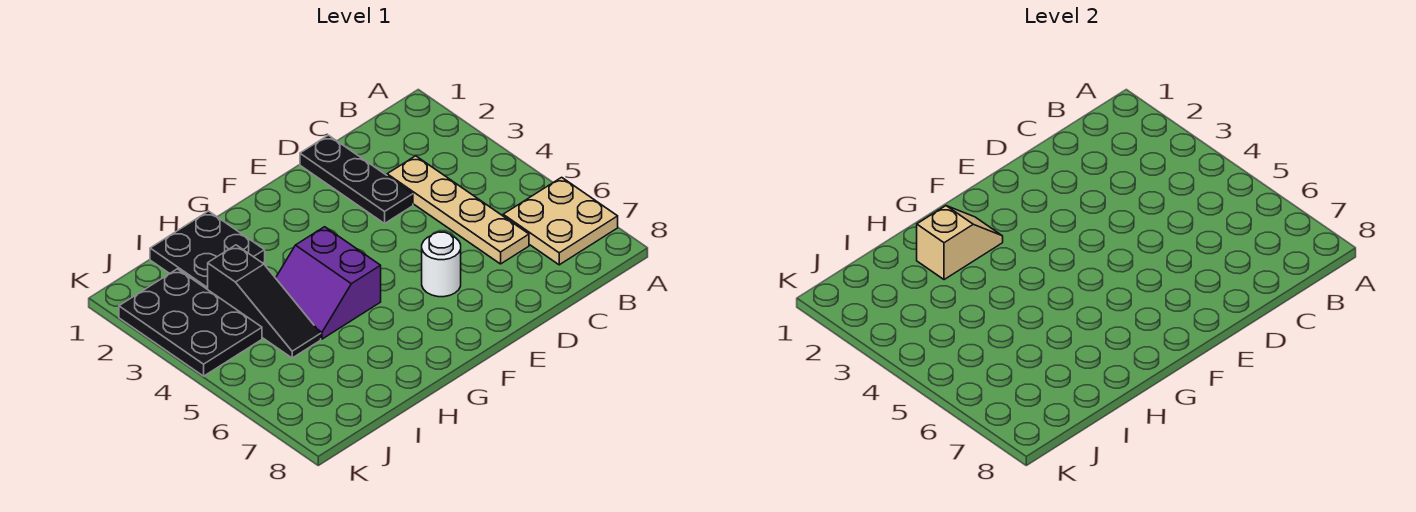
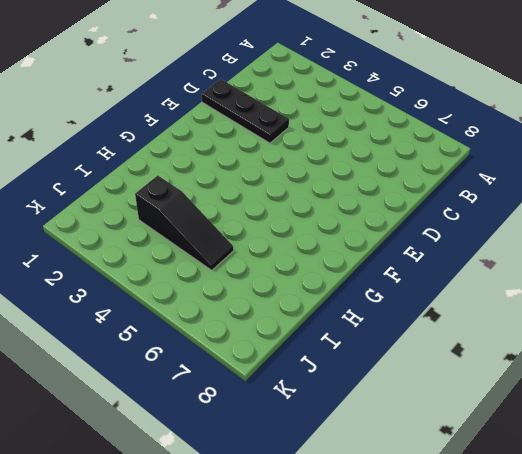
none -> tan plate A6:B7 level 1
none -> tan plate C3:C6 level 1

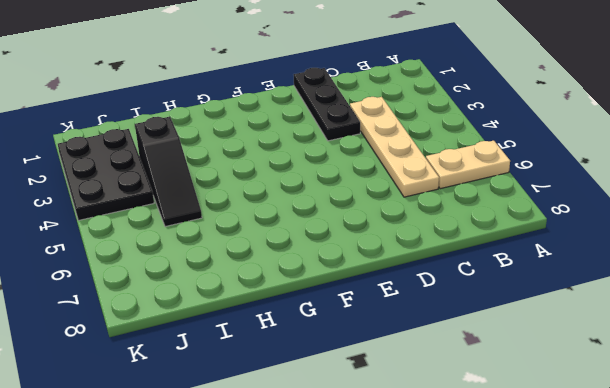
tan plate A6:B6 level 1 -> tan plate A6:B7 level 1
none -> white round brick E6 level 1
none -> purple slope G4:H5 level 1 top G

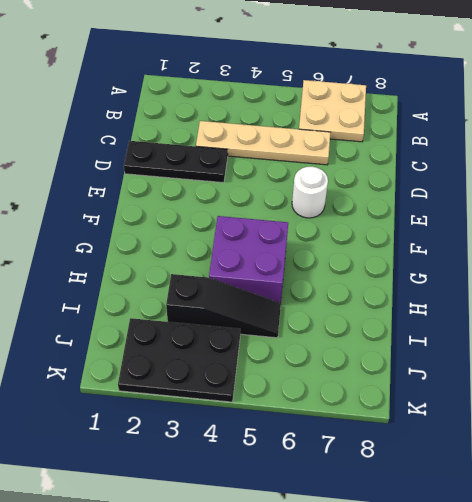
purple brick G4:H5 level 1 -> purple slope G4:H5 level 1 top G
none -> black plate H1:I2 level 1
none -> tan slope G2:H2 level 2 top H

